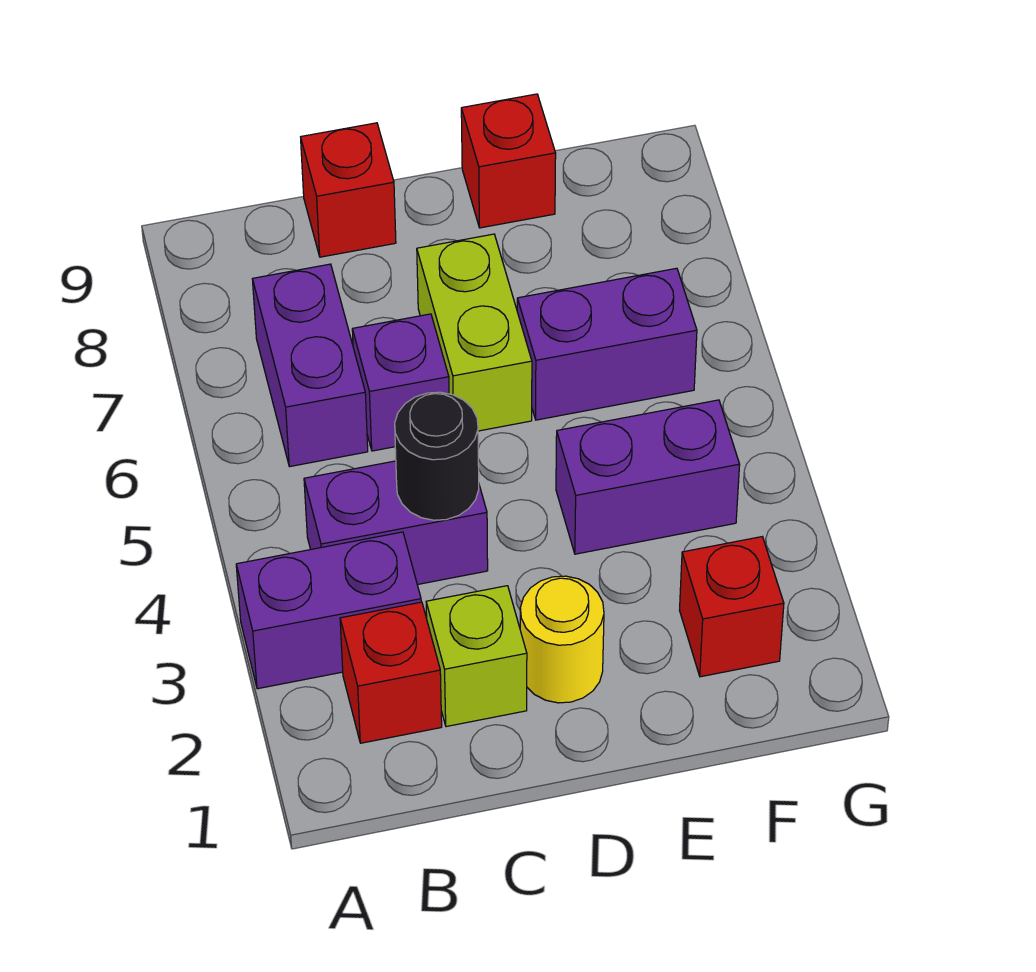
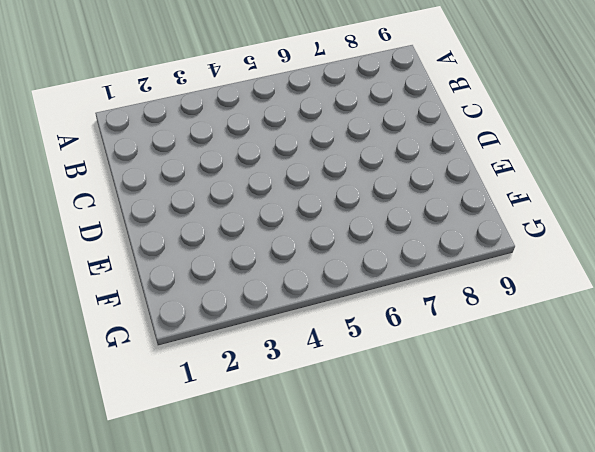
none -> purple brick A3:B3 level 1
none -> red brick B2 level 1
none -> purple brick B4:C4 level 1

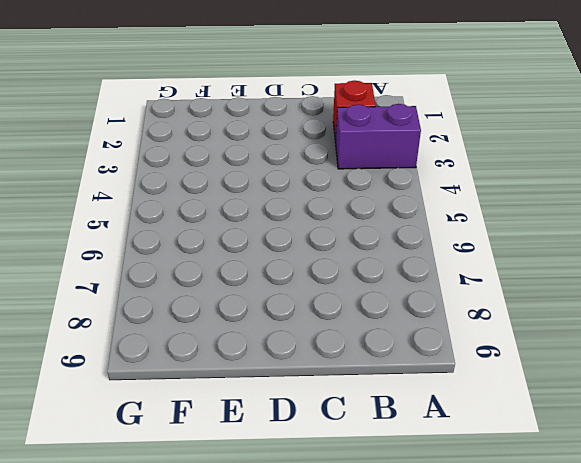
none -> purple brick B4:C4 level 1
none -> purple brick B6:B7 level 1
none -> lime brick C2 level 1

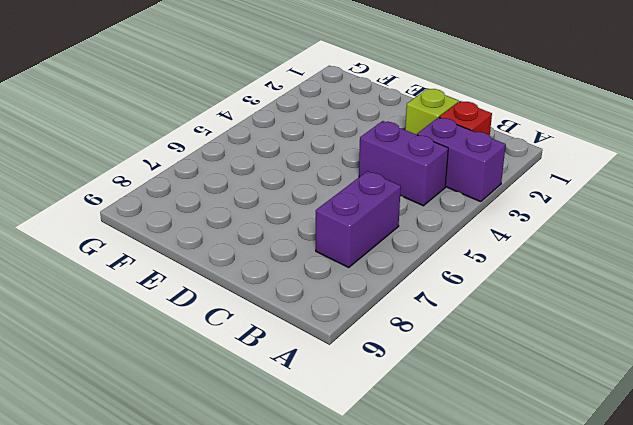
none -> purple brick C6 level 1
none -> red brick C9 level 1
none -> yellow round brick D2 level 1

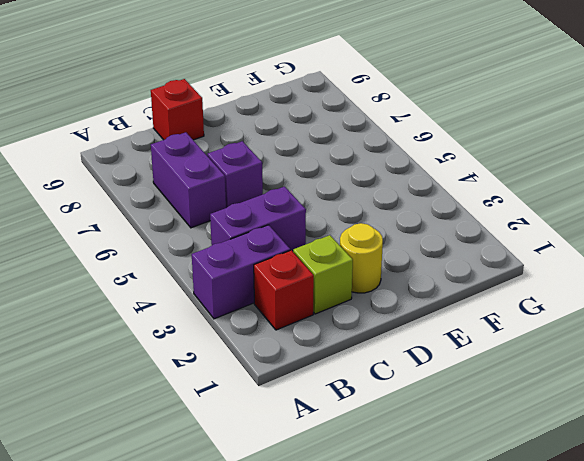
none -> lime brick D6:D7 level 1
none -> purple brick E4:F4 level 1
none -> purple brick E6:F6 level 1

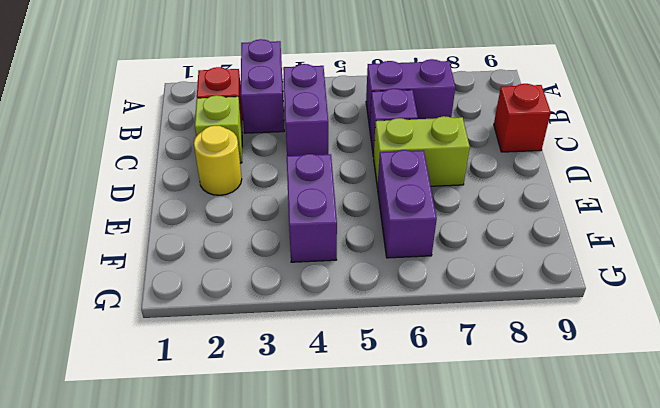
none -> red brick E9 level 1
none -> red brick F2 level 1
none -> black round brick C4 level 2

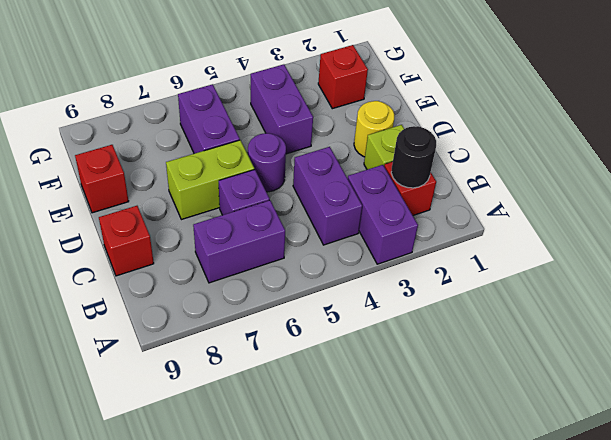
black round brick B2 level 2 -> black round brick C4 level 2
purple round brick D5 level 1 -> none

